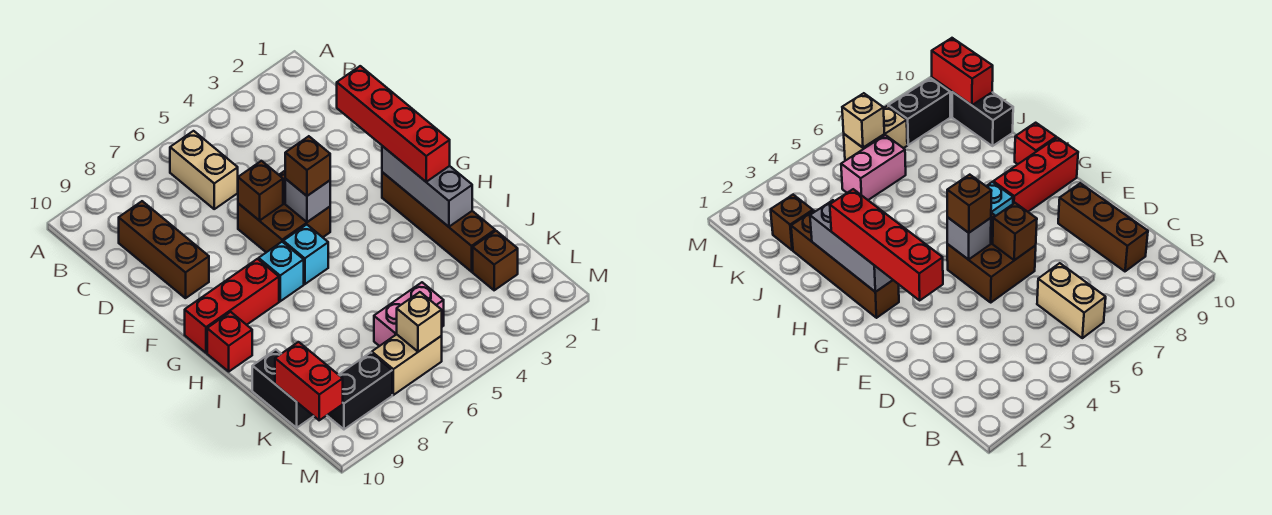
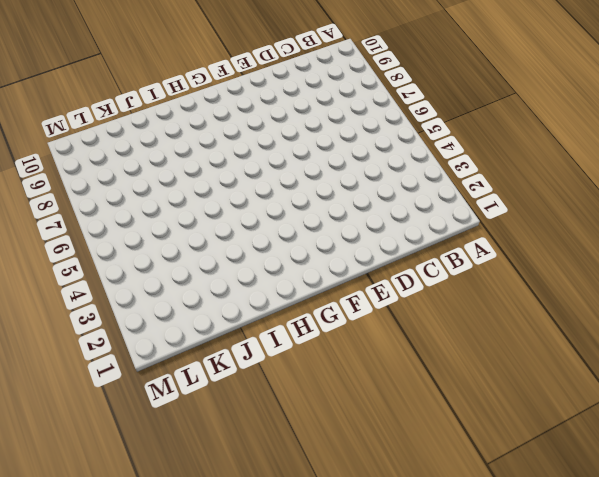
none -> tan brick B6:C6 level 1
none -> brown brick C9:E9 level 1
none -> brown brick E5:F6 level 1

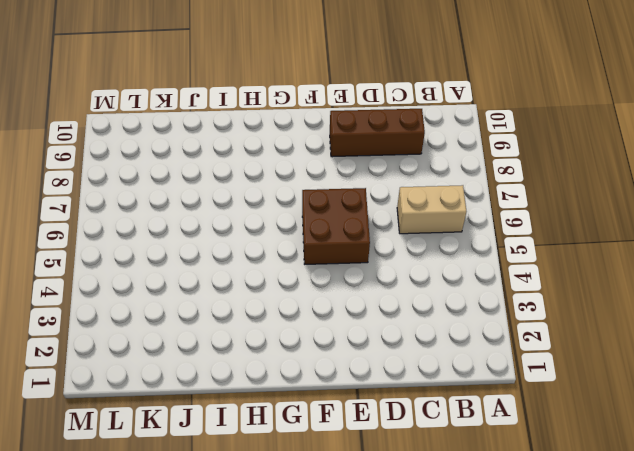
none -> brown brick G2:J2 level 1
none -> cyan brick G6 level 1
none -> cyan brick G7 level 1

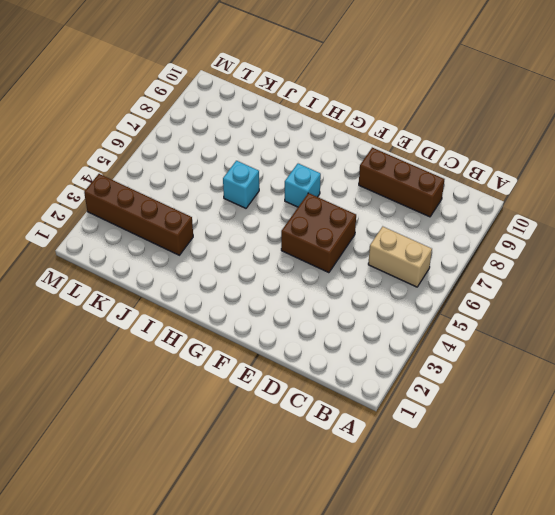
cyan brick I6 level 1 -> cyan brick G6 level 1
brown brick J3:M3 level 1 -> brown brick G2:J2 level 1
none -> red brick G8:G10 level 1
none -> red brick H10 level 1
none -> black brick J10:K10 level 1

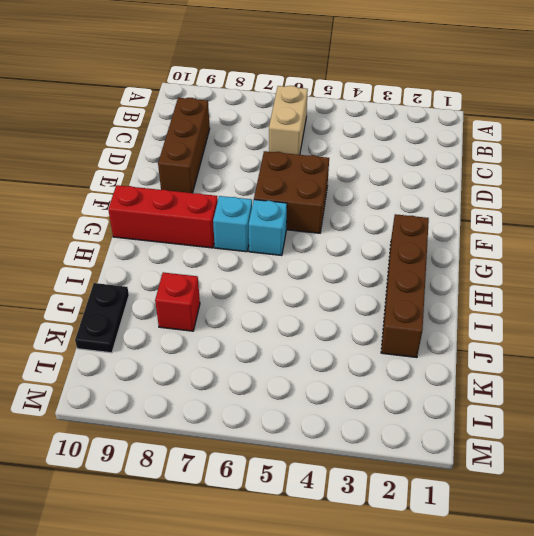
red brick J8 level 1 -> red brick H10 level 1
black plate J10:K10 level 1 -> black brick J10:K10 level 1
none -> brown brick K2 level 1
none -> pink brick K5:K6 level 1
none -> tan brick L6:L7 level 1

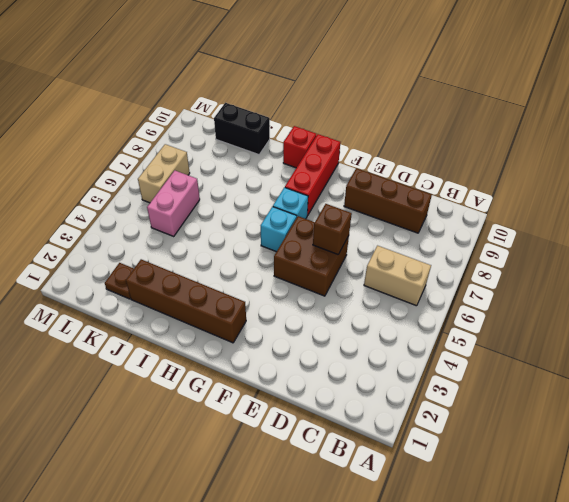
brown plate K2 level 1 -> brown brick K2 level 1
none -> black brick L8:L9 level 1
none -> grey brick F5 level 2
none -> grey brick G2:I2 level 2

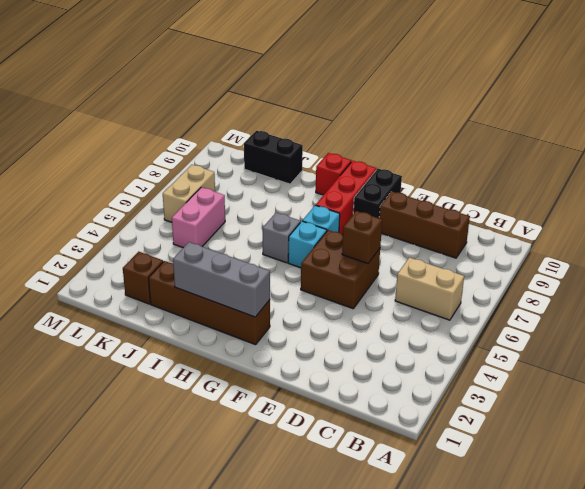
black brick F9:F10 level 1 -> black brick L8:L9 level 1
grey brick H6 level 1 -> grey brick F5 level 2
none -> red brick K10:L10 level 2
none -> tan brick L6 level 2
none -> red brick E2:H2 level 3

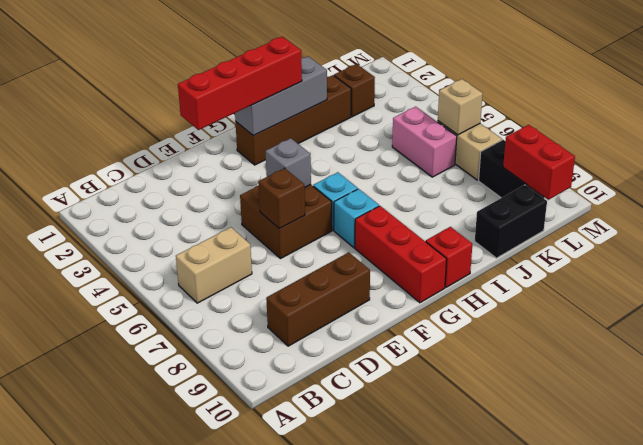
red brick L9:L10 level 2 -> red brick K10:L10 level 2
none -> brown brick F5 level 3

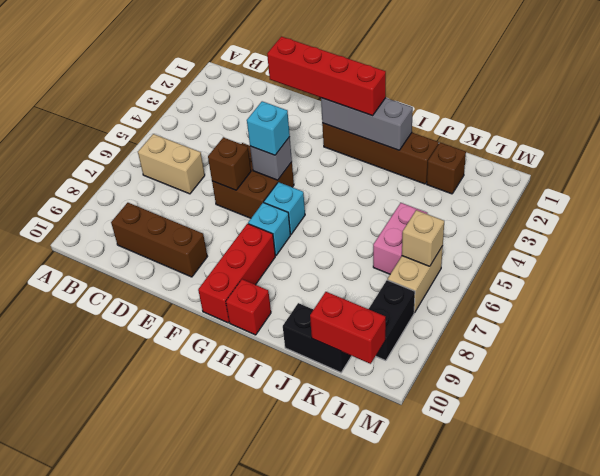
cyan brick F5 level 3 -> brown brick F5 level 3

